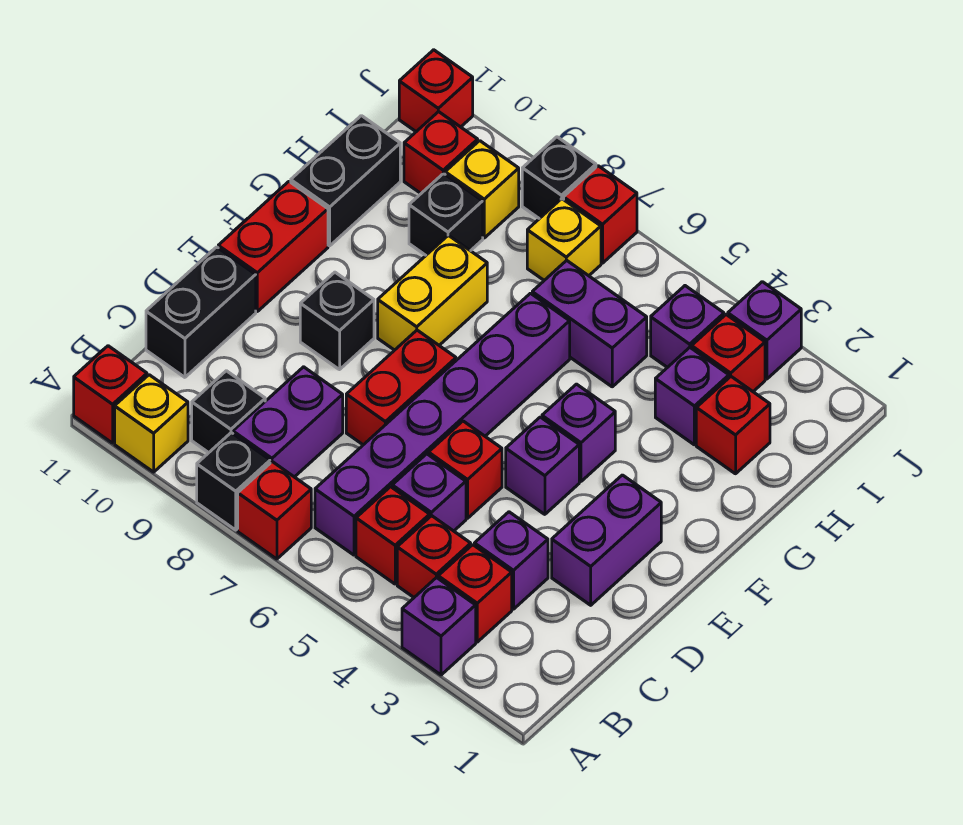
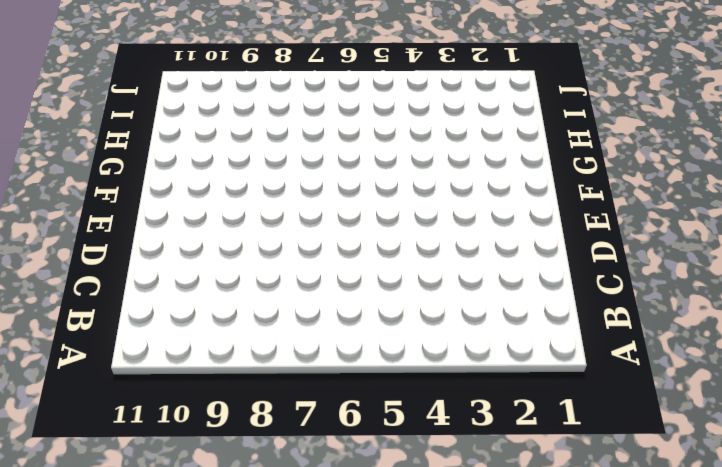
none -> purple brick A3 level 1
none -> red brick A7 level 1
none -> black brick A8 level 1
none -> yellow brick A10 level 1

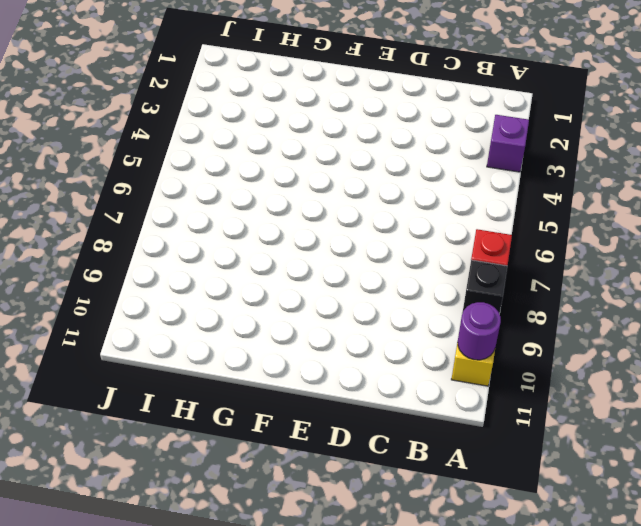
purple round brick A10 level 2 -> none
none -> red brick A11 level 1
none -> red brick B3 level 1
none -> red brick B4 level 1
none -> red brick B5 level 1

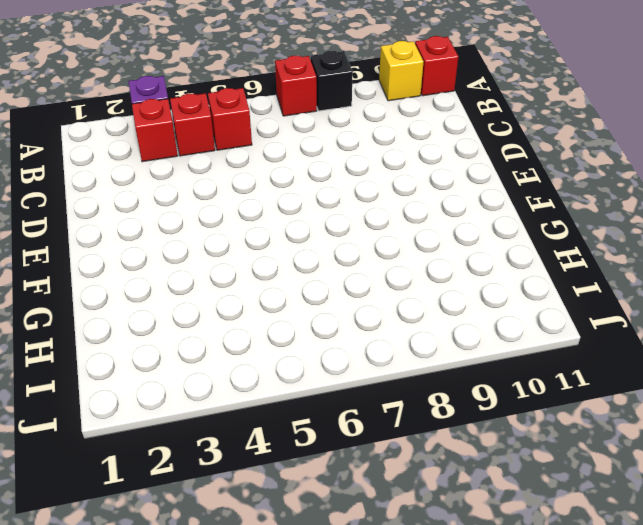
none -> purple brick B6:G6 level 1
none -> purple brick B8:C8 level 1
none -> black brick B9 level 1
none -> purple brick C3 level 1

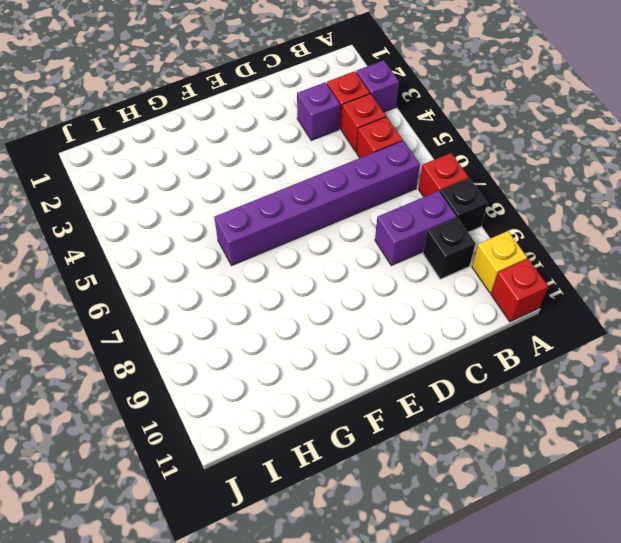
none -> purple brick C5 level 1
none -> black brick C11:D11 level 1
none -> purple brick D2:E2 level 1
none -> red brick D5 level 1

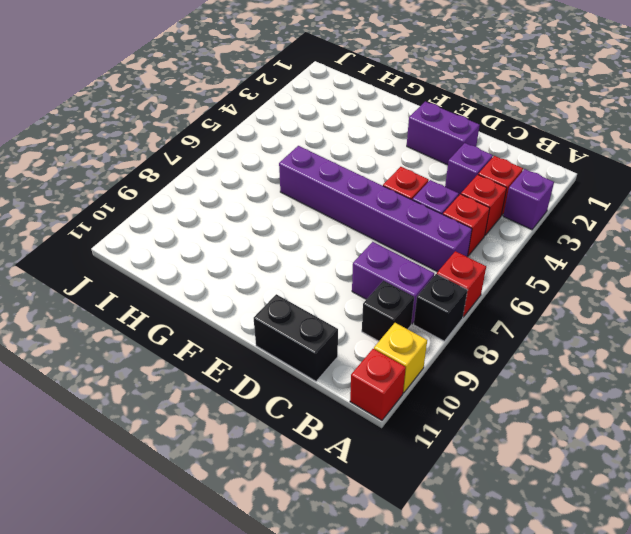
none -> red brick D7:E7 level 1
none -> purple brick E4 level 1
none -> black brick E9 level 1
none -> red brick E11:F11 level 1

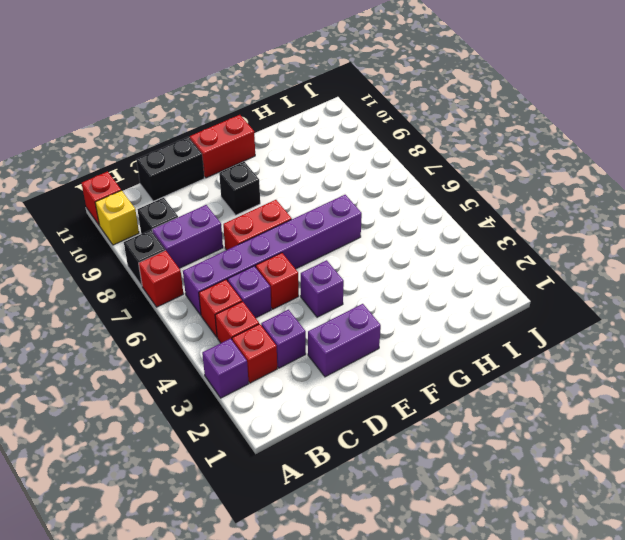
none -> purple brick F4 level 1
none -> yellow brick F8:G8 level 1
none -> black brick G11:H11 level 1
none -> red brick H2 level 1

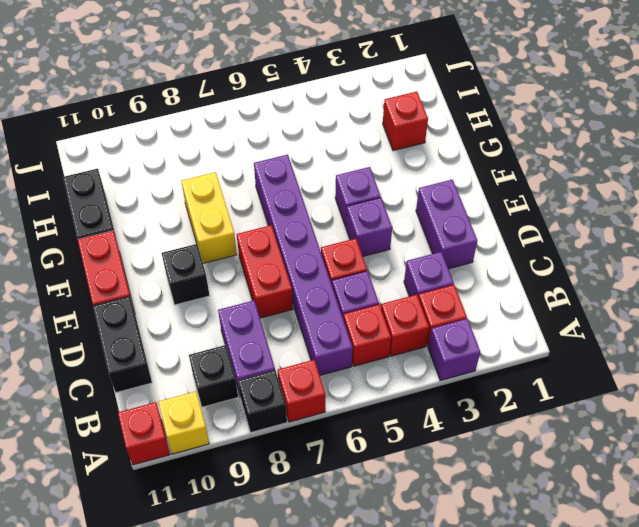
none -> purple brick H3 level 1
none -> purple brick H5:H6 level 1
none -> black brick H9 level 1
none -> red brick I3 level 1

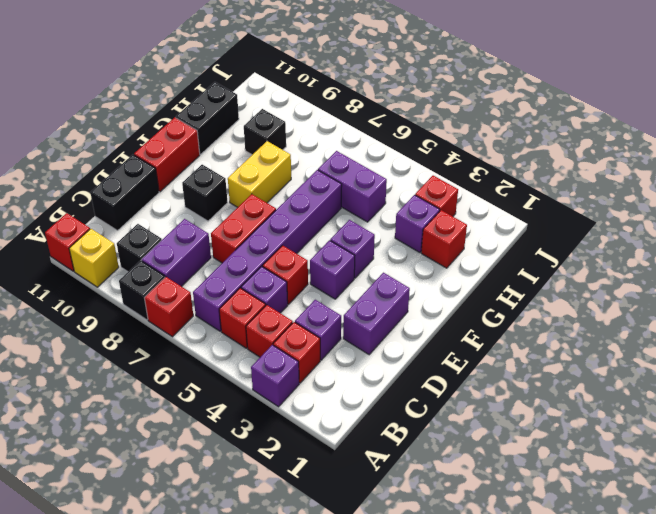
none -> purple brick I4 level 1
none -> yellow brick I7 level 1
none -> yellow brick I9 level 1
none -> red brick I10 level 1

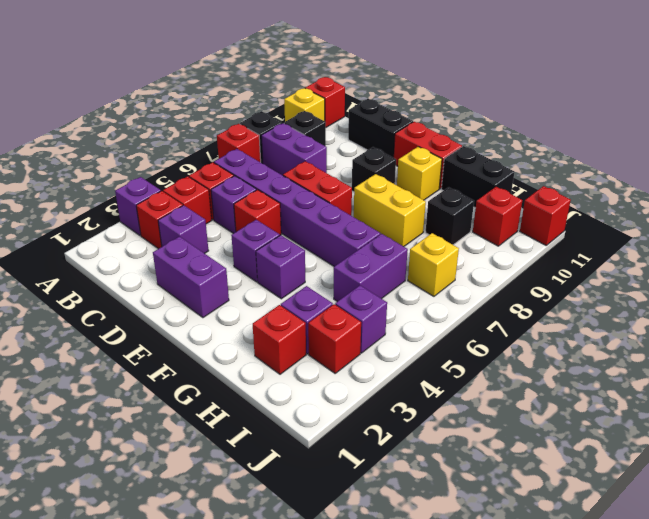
yellow brick F10 level 1 -> yellow brick I9 level 1
none -> purple brick J3 level 1
none -> red brick J7 level 1
none -> black brick J8 level 1

